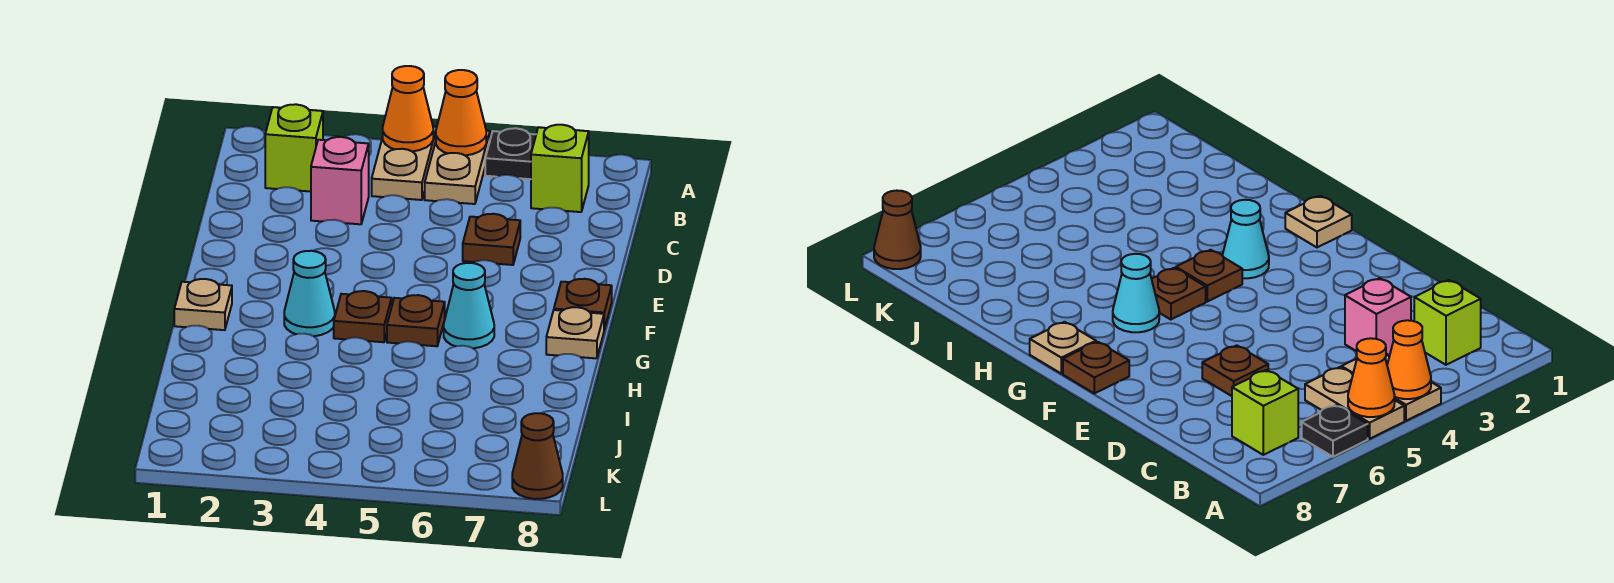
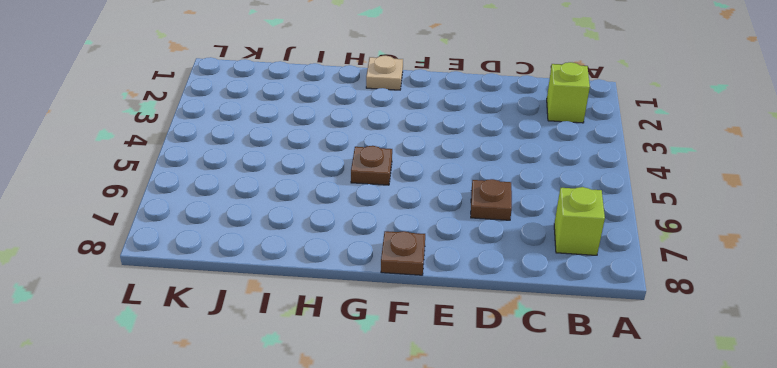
none -> tan plate A4:B4 level 1
none -> tan plate A5:B5 level 1
none -> black plate A6 level 1

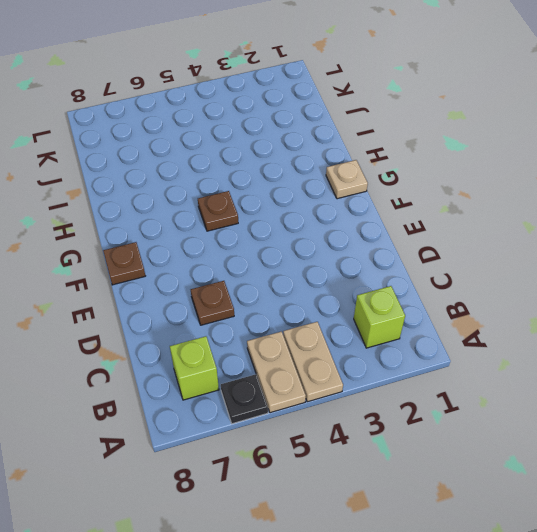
none -> pink brick C3 level 1
none -> cyan cone G3 level 1
none -> brown plate G4 level 1

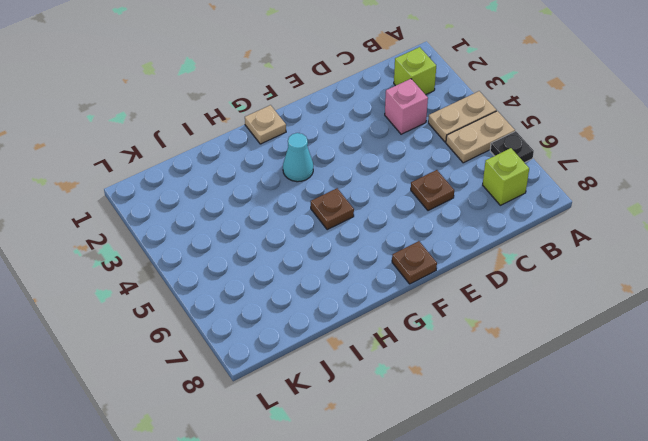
none -> brown plate G4 level 1
none -> cyan cone G6 level 1
none -> tan plate G8 level 1

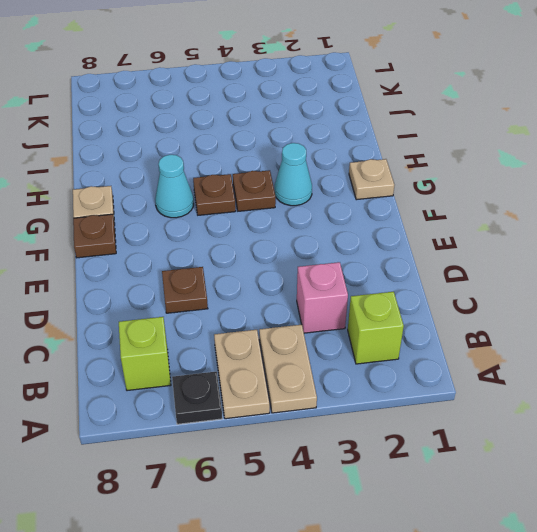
none -> brown cone L8 level 1
none -> orange cone A4 level 2
none -> orange cone A5 level 2

